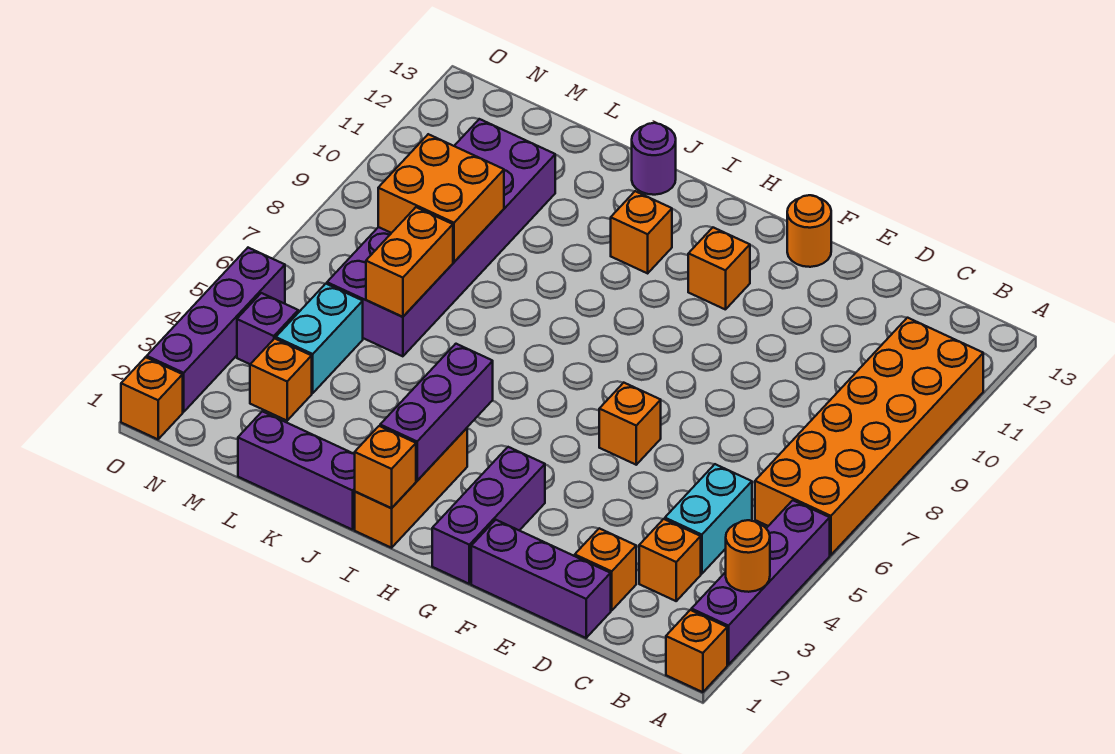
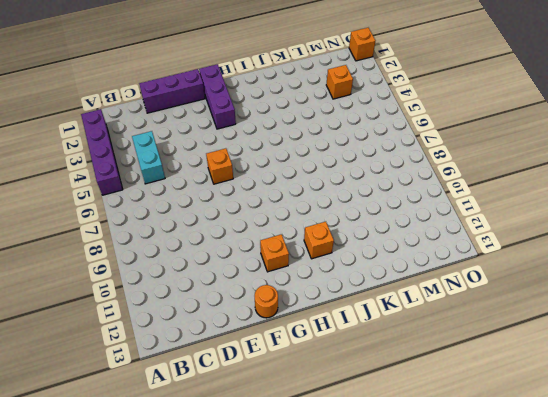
none -> orange brick A1 level 1
none -> orange brick A6:B11 level 1
none -> orange brick C3 level 1

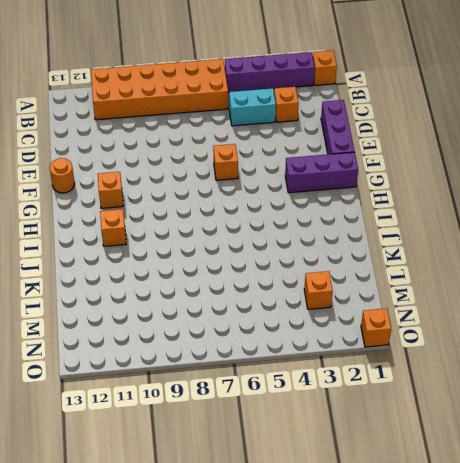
none -> orange brick D2 level 1
none -> orange brick I1:I3 level 1
none -> purple brick J1:L1 level 1

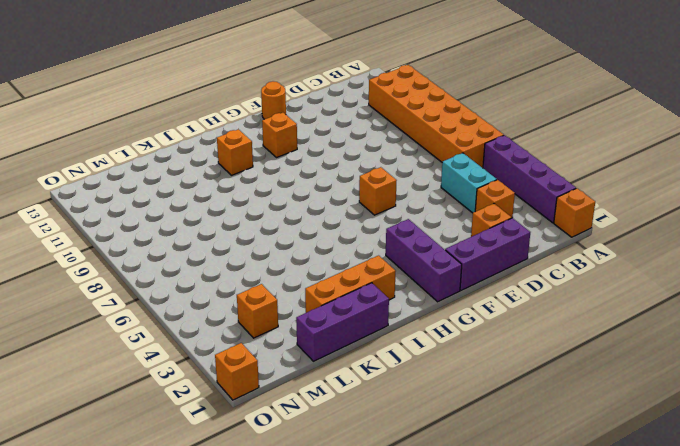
orange brick I2:K2 level 1 -> orange brick I1:I3 level 1
none -> purple round brick J13 level 1
none -> purple brick L6:M11 level 1
none -> cyan brick M4:M5 level 1

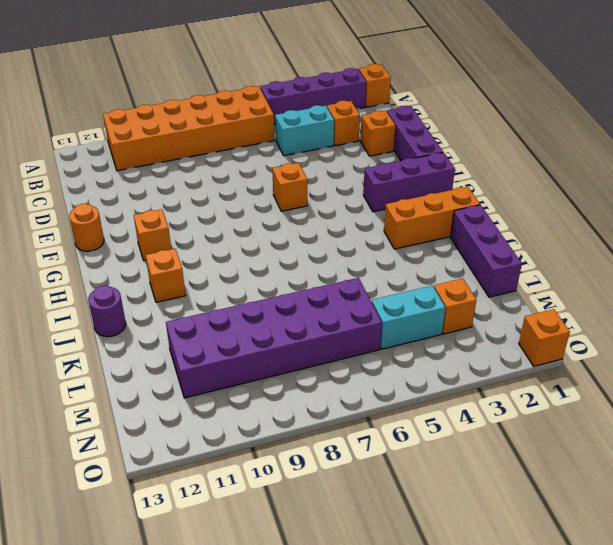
none -> purple brick N4 level 1
none -> purple brick O2:O5 level 1
none -> orange round brick A3 level 2

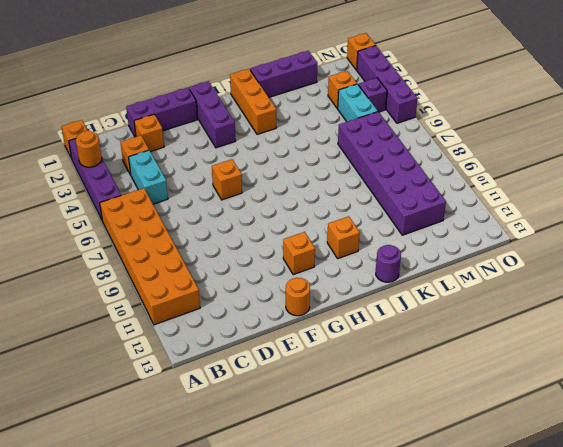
none -> orange brick I1 level 2
none -> purple brick I2:I4 level 2
none -> orange brick L6:L7 level 2

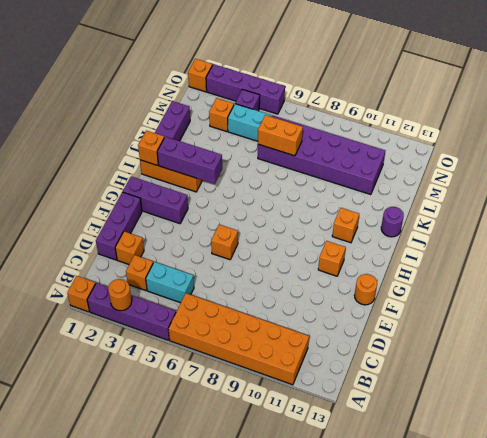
none -> orange brick L8:M9 level 2

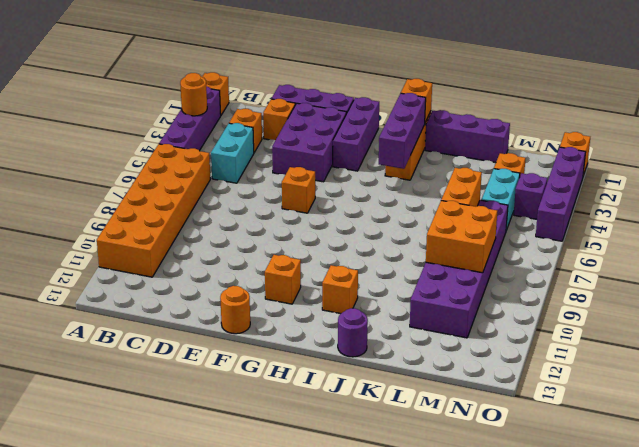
purple brick E2:F4 level 1 -> none

